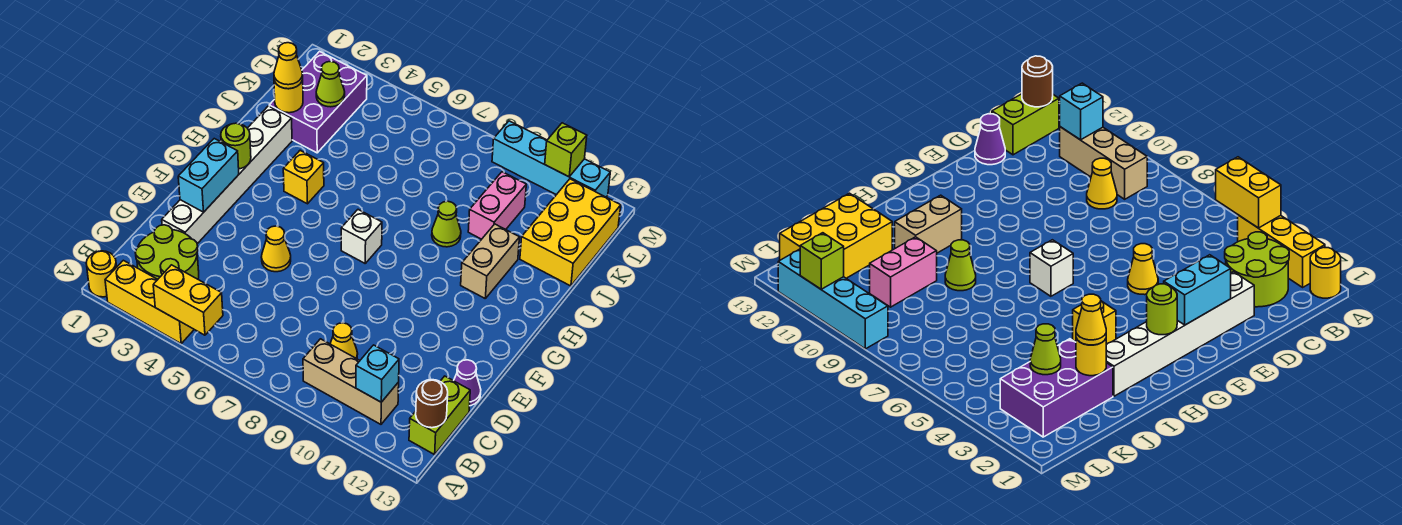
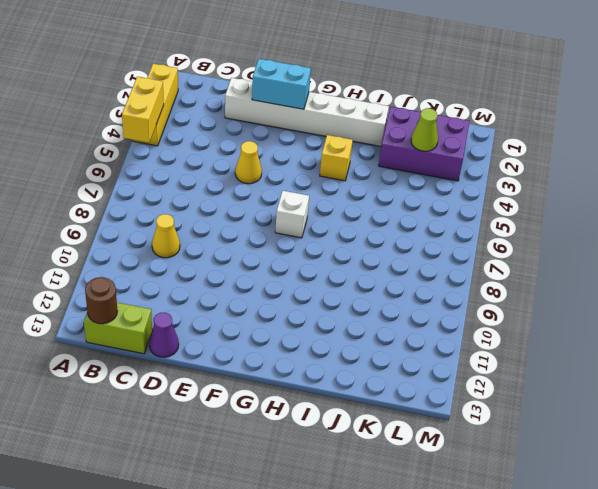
none -> yellow round brick A1 level 1
none -> lime round brick B2:C3 level 1
none -> tan brick B9:B11 level 1

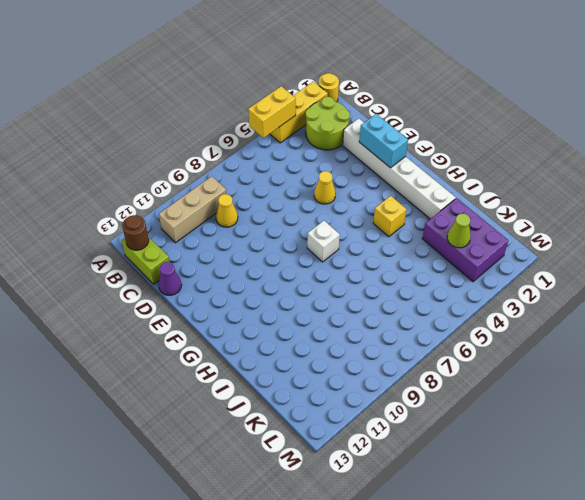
none -> tan brick H11:I11 level 1
none -> lime cone I9 level 1
none -> pink brick J10:K10 level 1

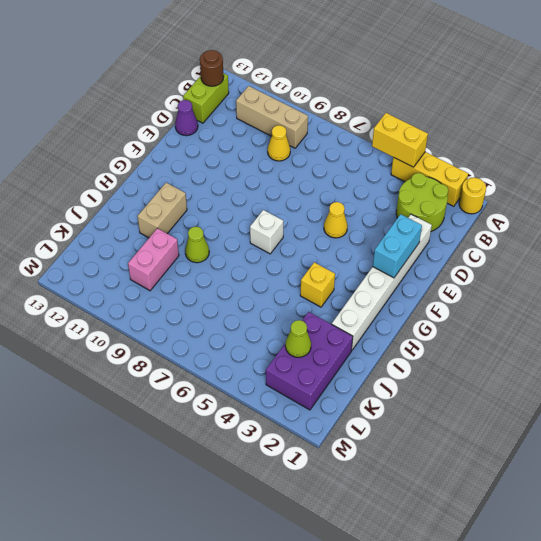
none -> yellow brick J12:L13 level 1
none -> cyan brick M9:M12 level 1
none -> cyan brick B11 level 2

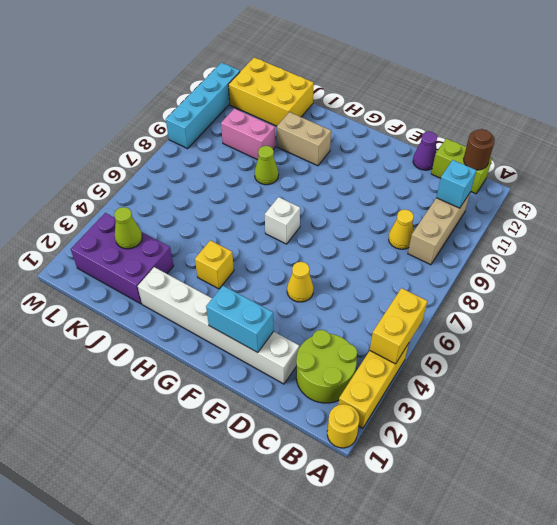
none -> lime round brick G2 level 2
none -> yellow round brick J2 level 2
none -> lime brick M11 level 2

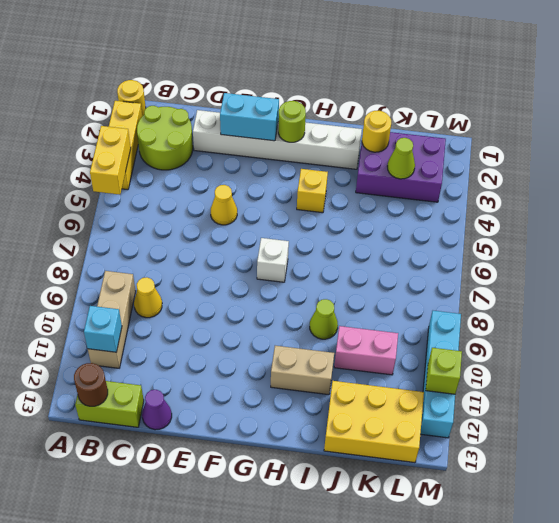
none -> yellow cone J2 level 3

